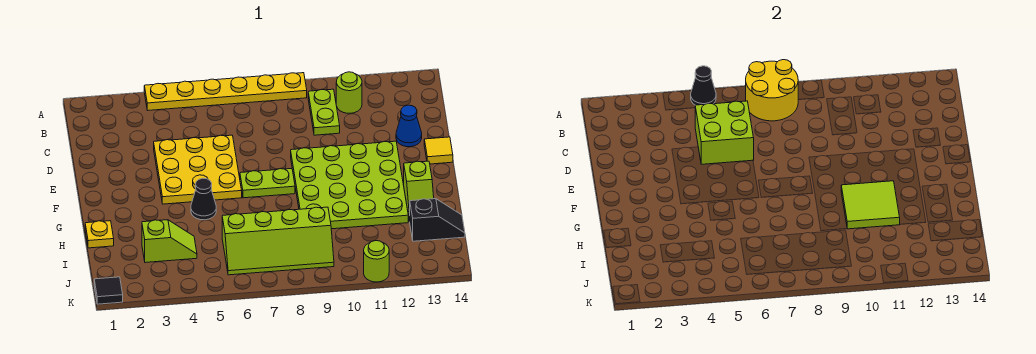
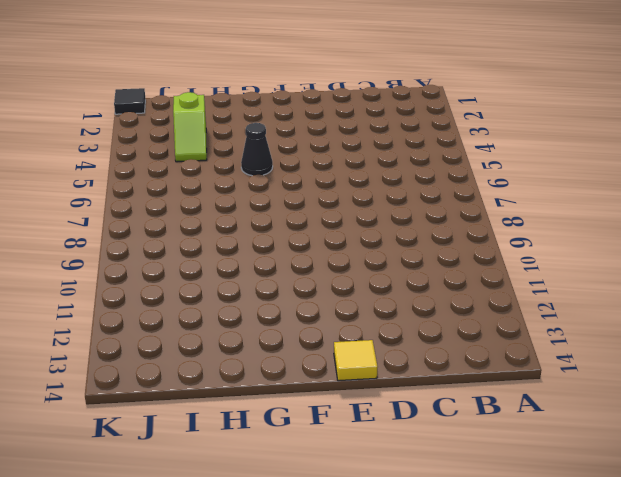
none -> yellow plate A4:A9 level 1
none -> lime plate B10:C10 level 1
none -> lime round brick B11 level 1

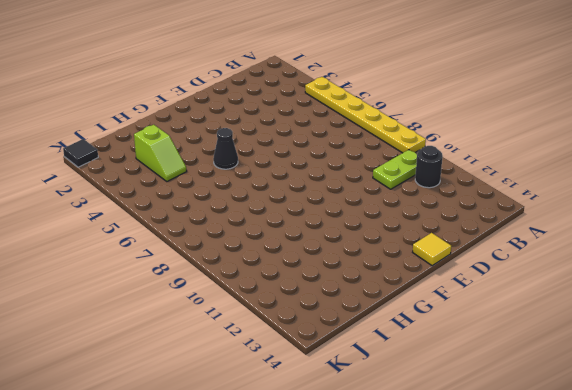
black round brick B11 level 1 -> lime round brick B11 level 1
none -> yellow plate D4:F6 level 1
none -> blue cone D13 level 1
none -> lime plate E9:H12 level 1

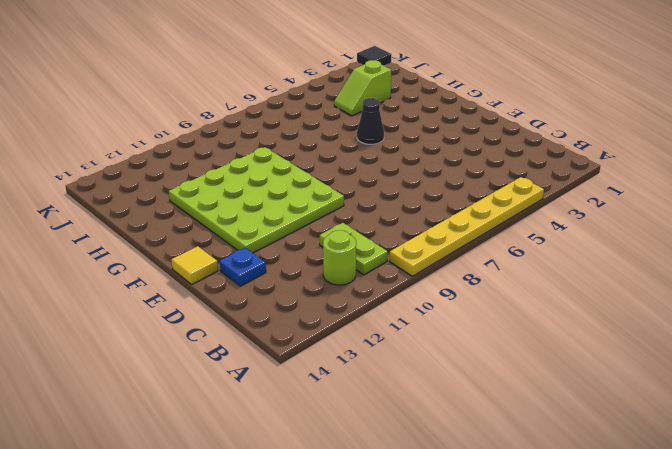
blue plate D13 level 1 -> blue cone D13 level 1
none -> yellow plate D4:F6 level 1
none -> lime plate F7:F8 level 1
none -> lime slope G13:H13 level 1 top G

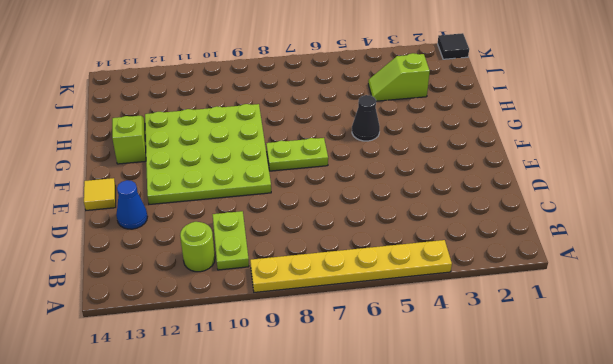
none -> yellow plate D4:F6 level 1
none -> yellow plate H1 level 1
none -> lime slope I6:J9 level 1 top I

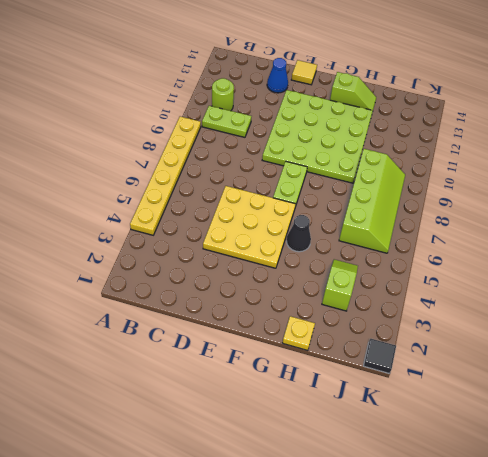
none -> black slope I13:I14 level 1 top 13
none -> lime round brick K11 level 1
none -> black cone A5 level 2

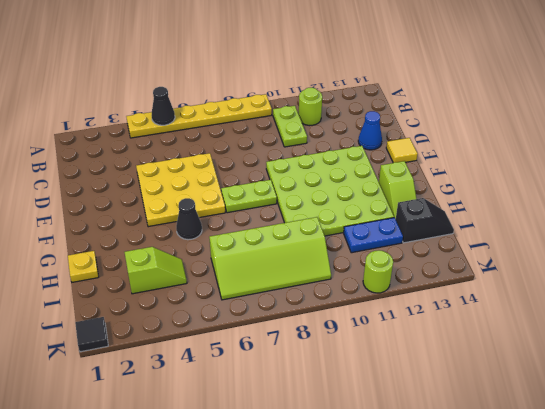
blue plate I11:I12 level 1 -> none
none -> yellow round brick A7:B8 level 2
none -> lime brick C5:D6 level 2
none -> lime tile G10:H11 level 2

